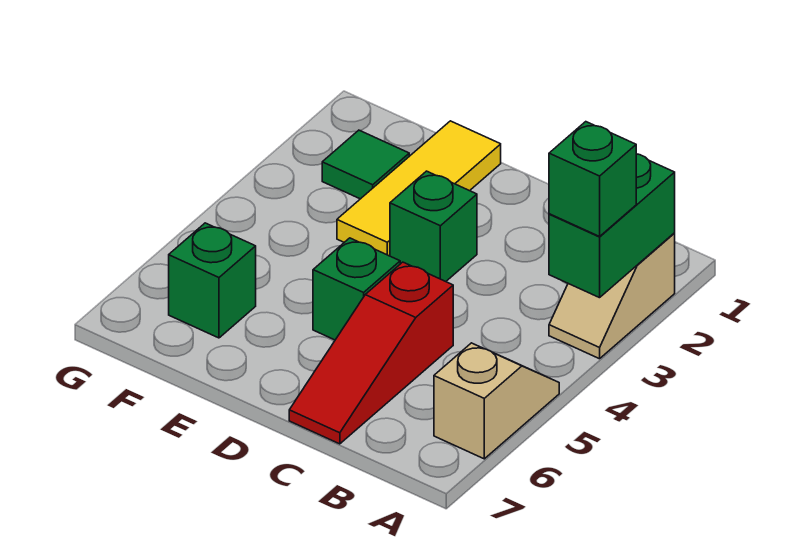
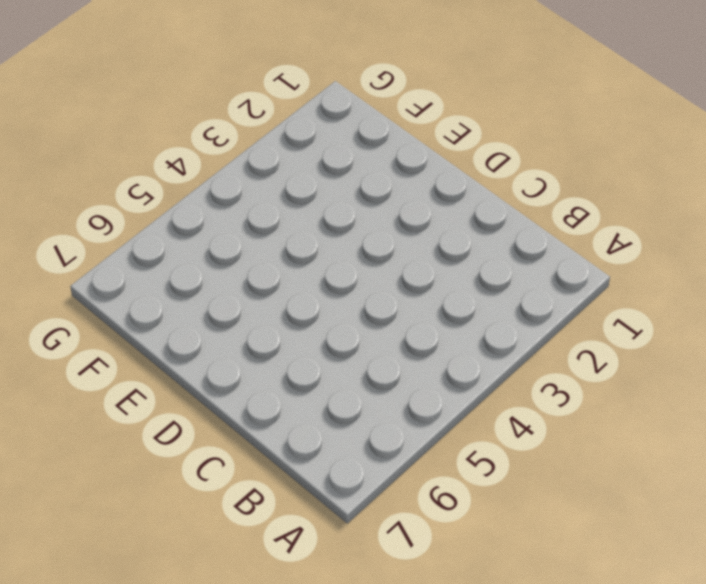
none -> tan slope A2:A3 level 1 top 2
none -> tan slope A5:A6 level 1 top 6

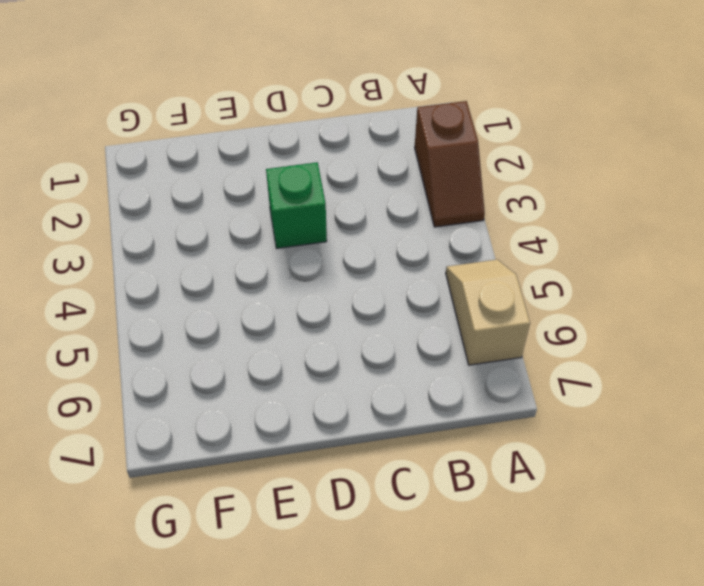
brown slope A2:A3 level 1 top 2 -> tan slope A2:A3 level 1 top 2
none -> red slope C5:C7 level 1 top 5
none -> green brick D5 level 1

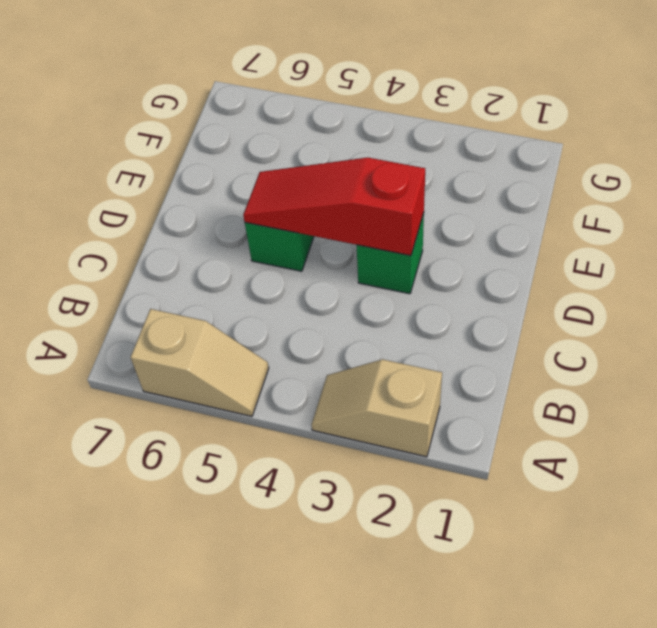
red slope D3:D5 level 2 top 3 -> red slope C5:C7 level 1 top 5
none -> yellow tile E1:E3 level 1
none -> green tile F2 level 1

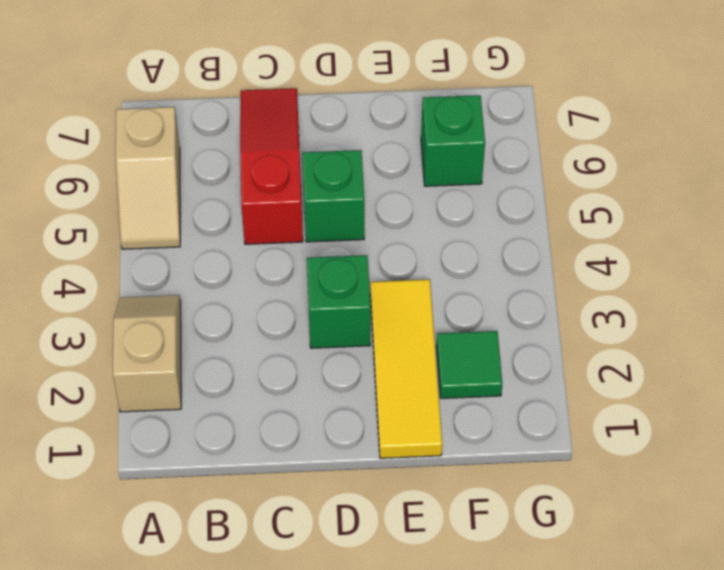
none -> green brick A2:A3 level 2
none -> green brick A3 level 3

